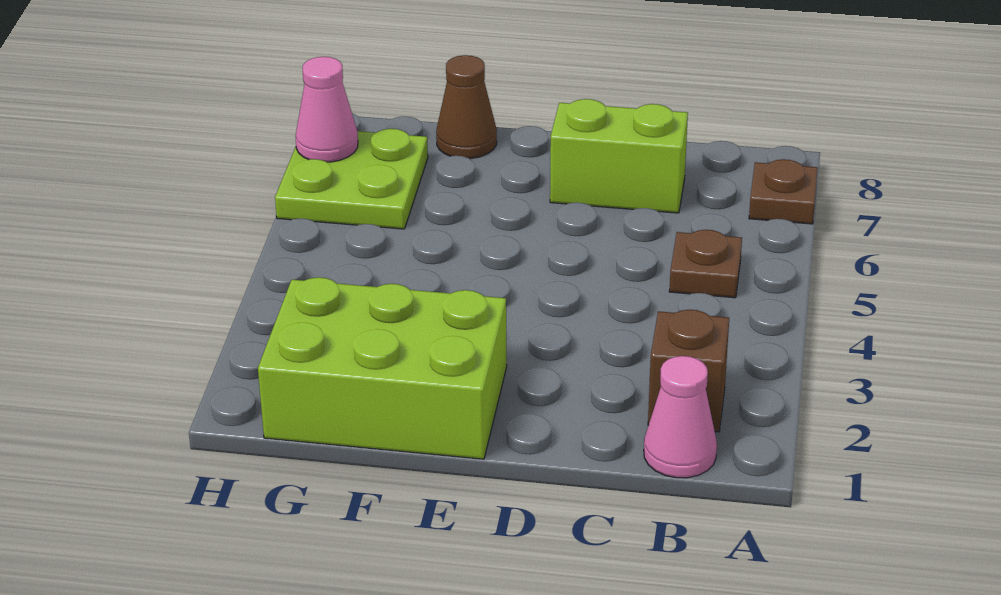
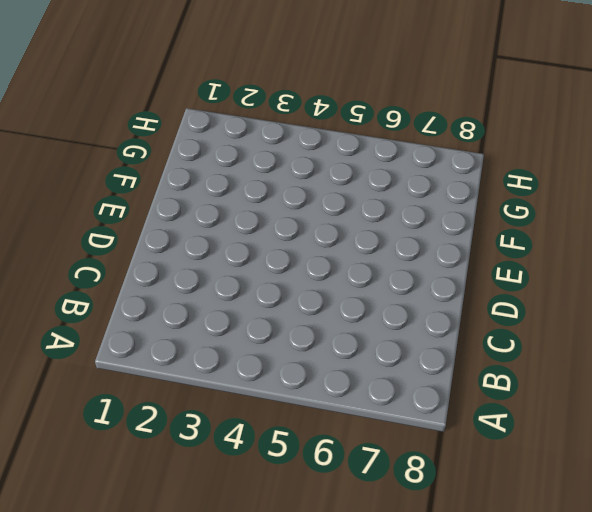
none -> brown plate A7 level 1
none -> pink cone B1 level 1

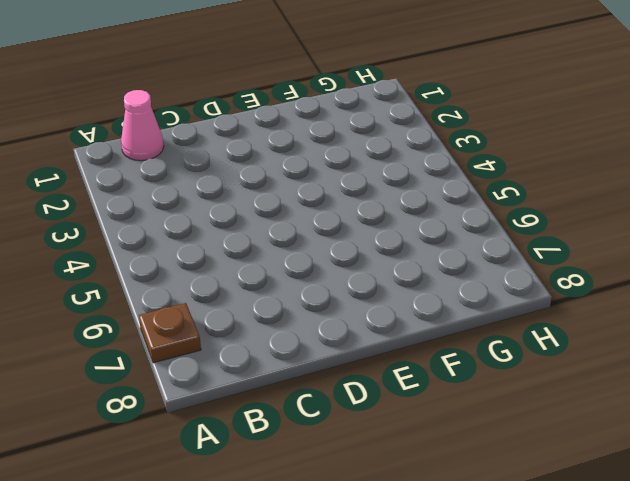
none -> brown brick B2 level 1
none -> brown plate B5 level 1

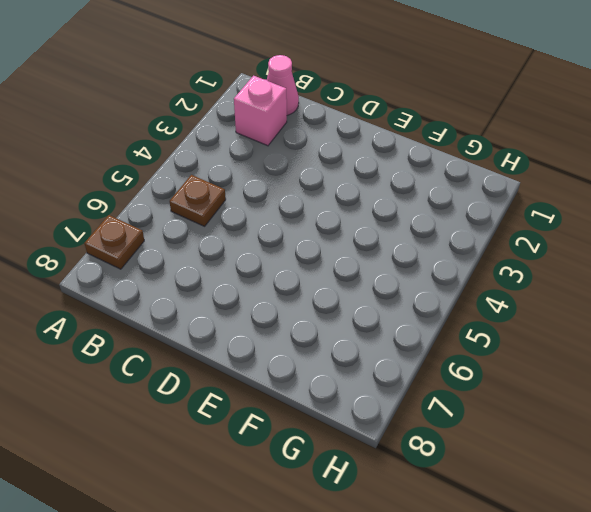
pink brick B2 level 1 -> brown brick B2 level 1
none -> lime brick C7:D7 level 1
none -> lime brick E1:G2 level 1

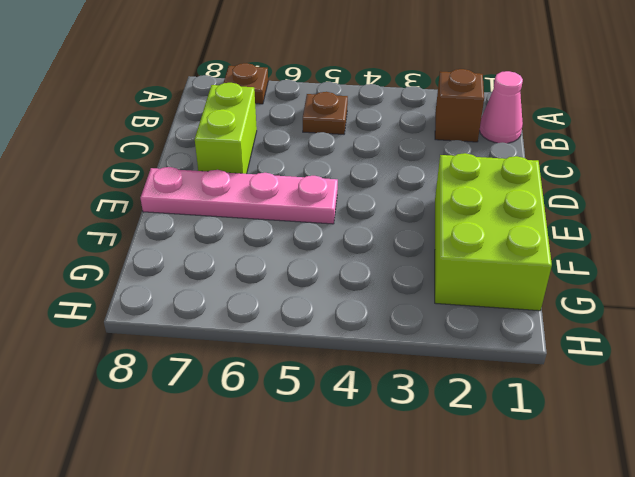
pink plate E5:E8 level 1 -> none
none -> brown cone F8 level 1
none -> lime plate G6:H7 level 1

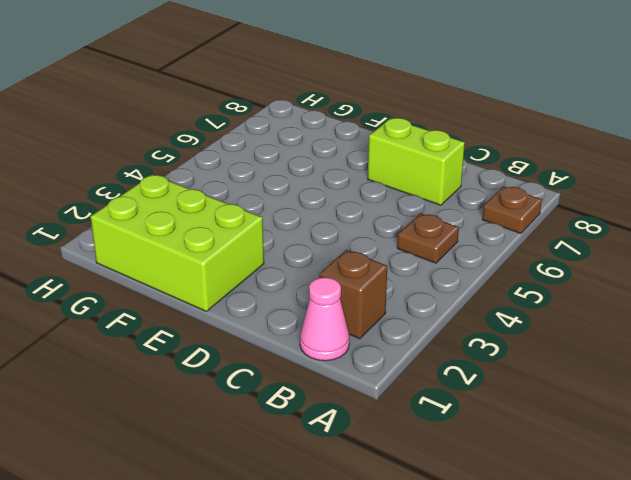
none -> brown cone F8 level 1
none -> lime plate G6:H7 level 1

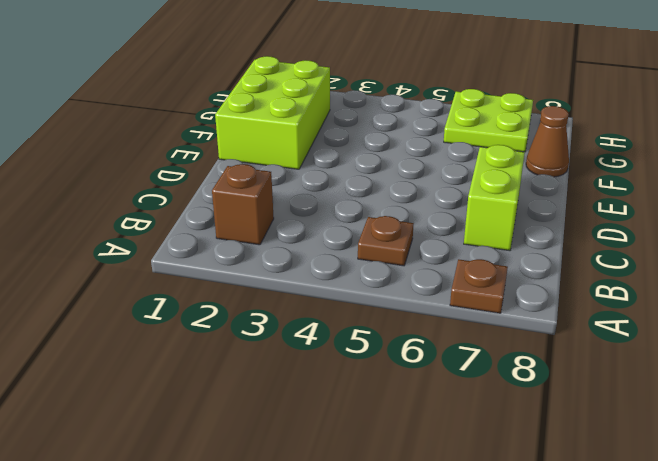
none -> pink cone B1 level 1
none -> pink cone H7 level 2

